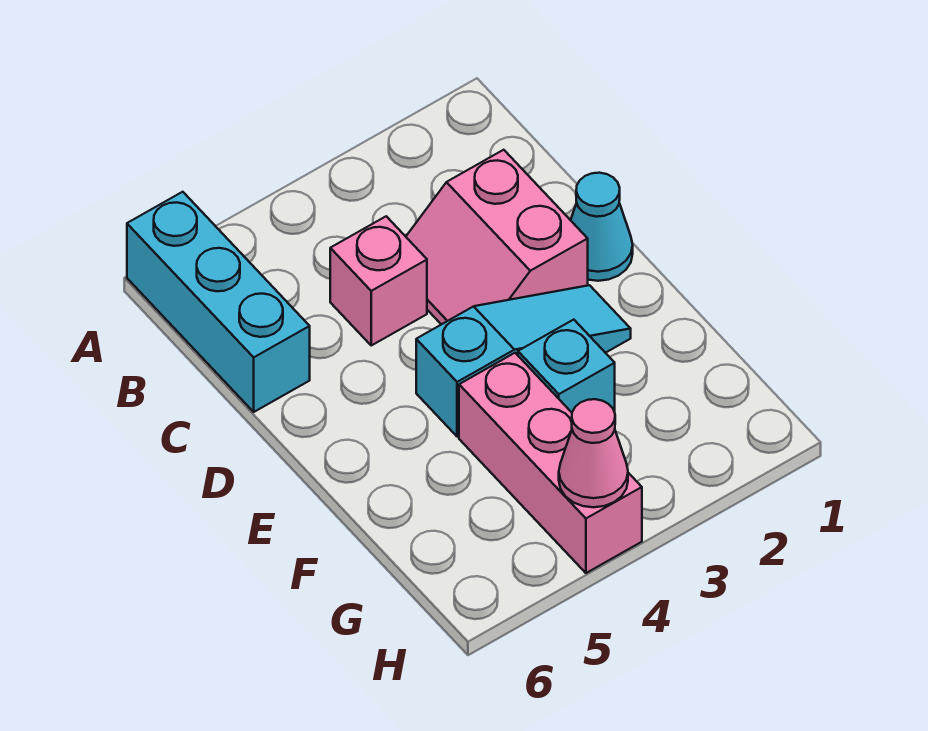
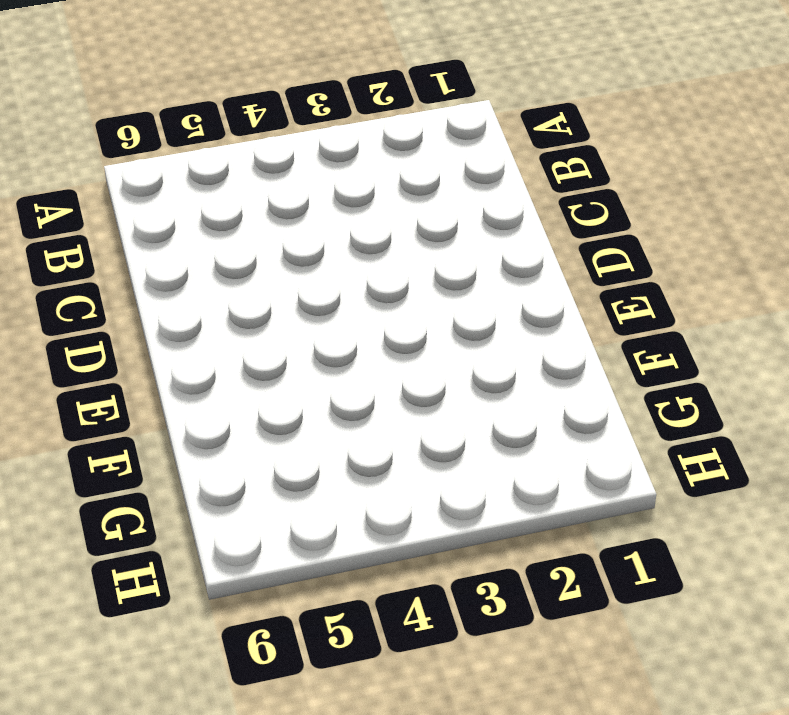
none -> cyan brick A6:C6 level 1
none -> pink slope C2:D3 level 1 top 2

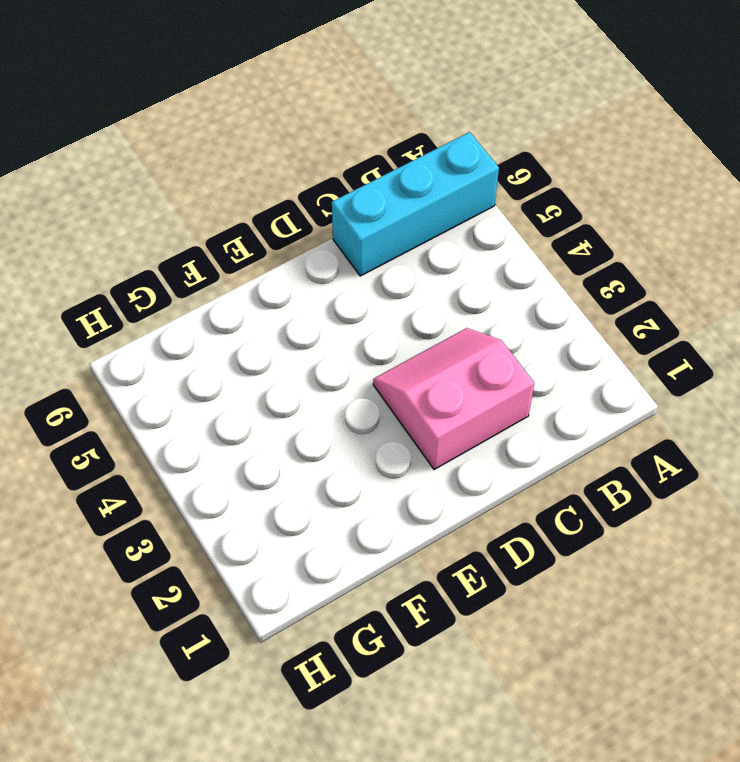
none -> pink brick C4 level 1
none -> cyan cone D1 level 1

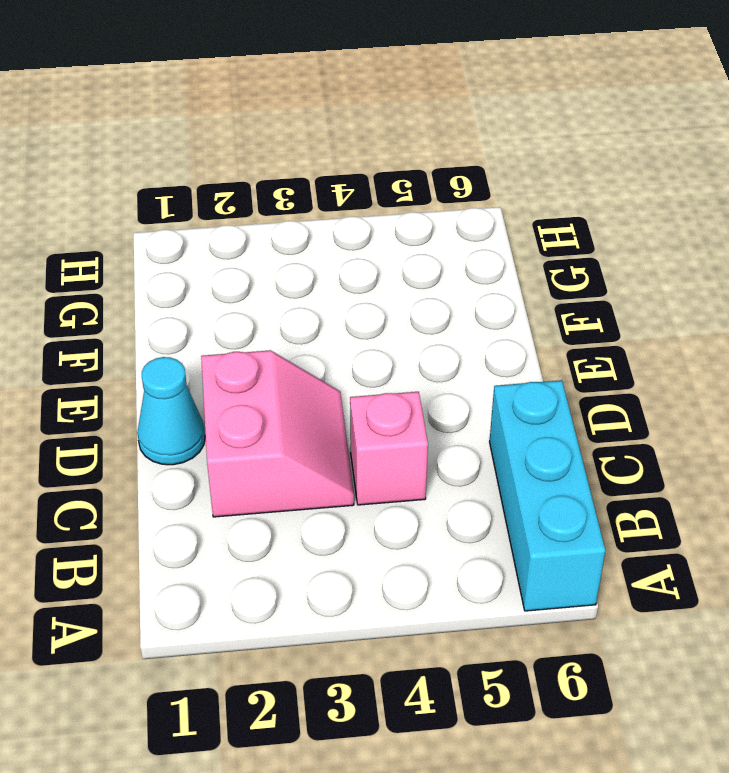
none -> cyan slope E2:E4 level 1 top 4
none -> cyan brick F3 level 1

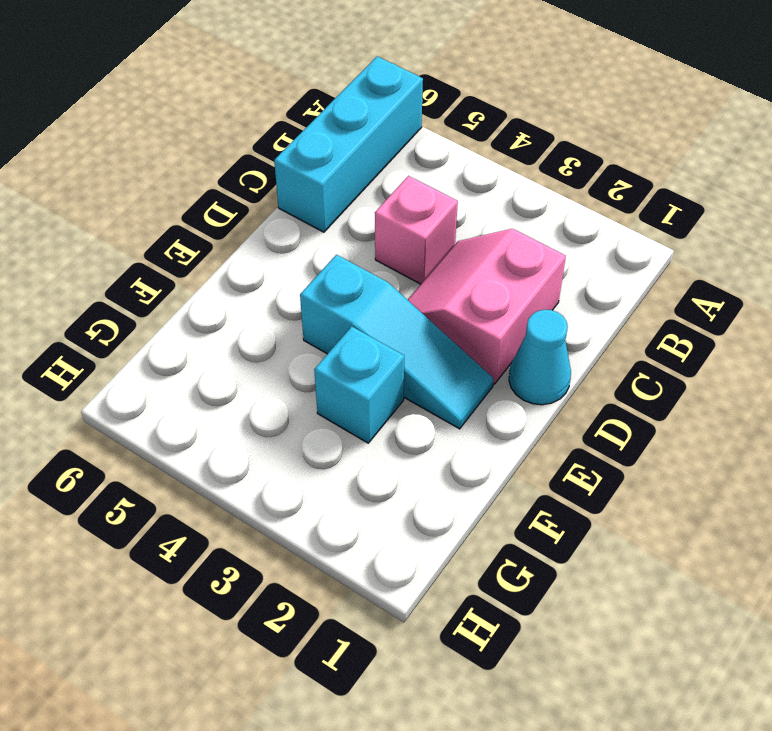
none -> pink brick F4:H4 level 1
none -> pink cone H4 level 2

